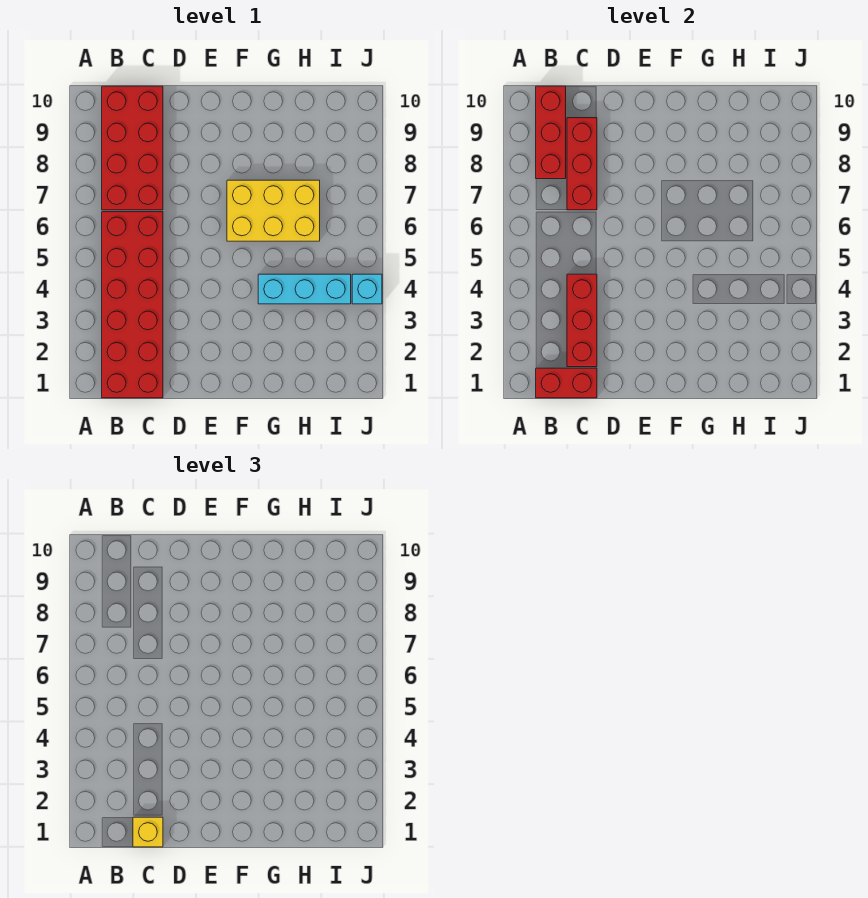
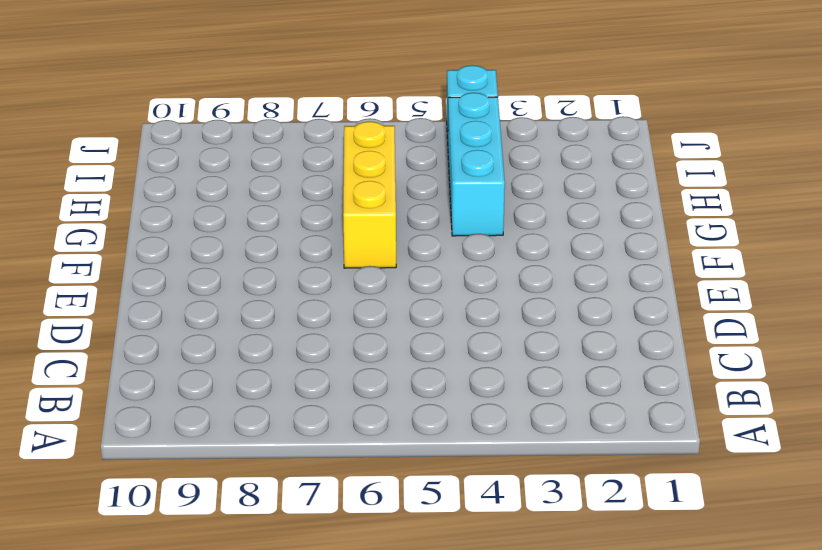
yellow brick F6:H6 level 1 -> yellow brick F6:H7 level 1
none -> red brick B1:C6 level 1
none -> red brick B7:C10 level 1

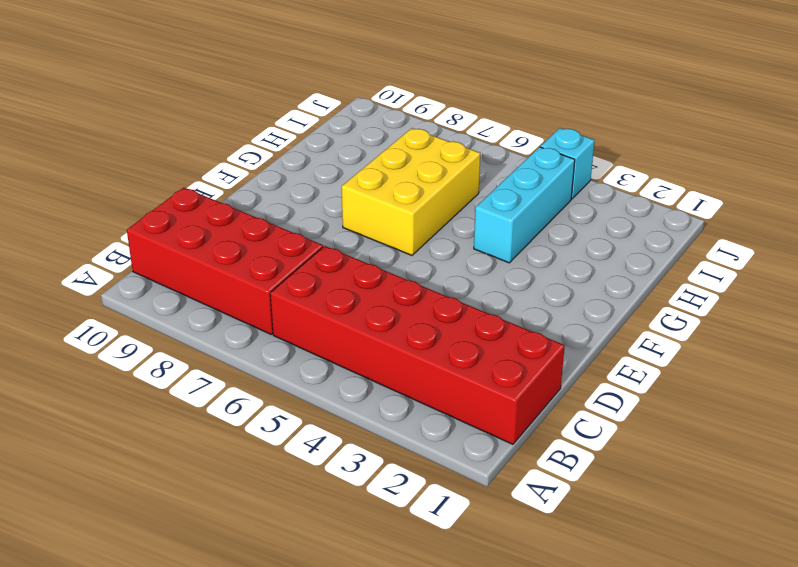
none -> red brick B1:C1 level 2
none -> red brick B8:B10 level 2

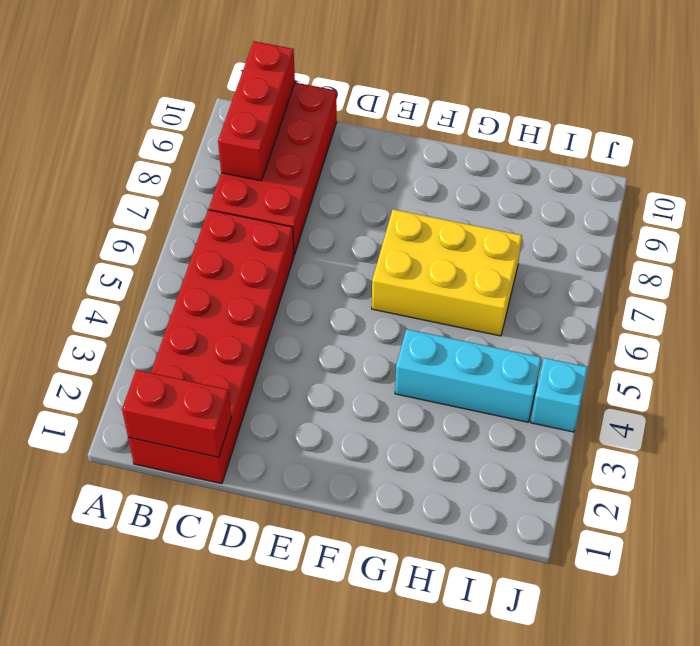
none -> red brick C2:C4 level 2
none -> red brick C7:C9 level 2

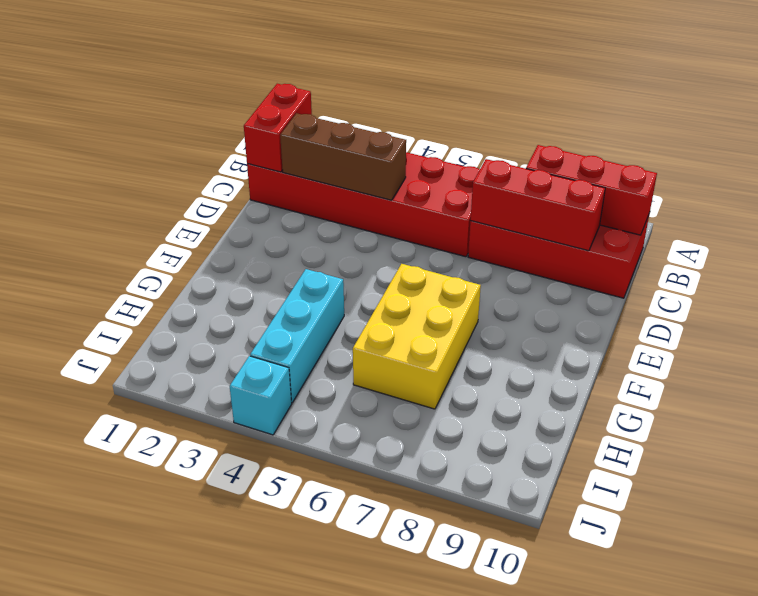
brown brick C2:C4 level 2 -> red brick C2:C4 level 2
none -> yellow brick C1 level 3

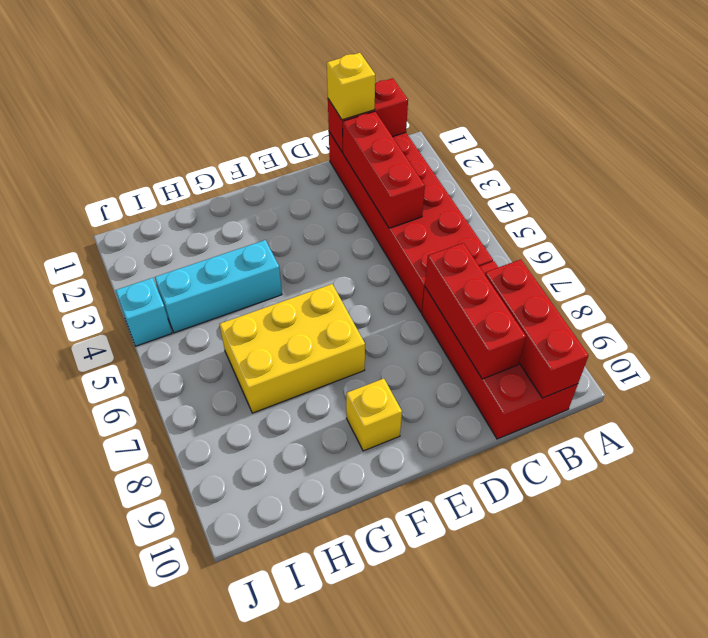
yellow brick F9 level 1 -> none

